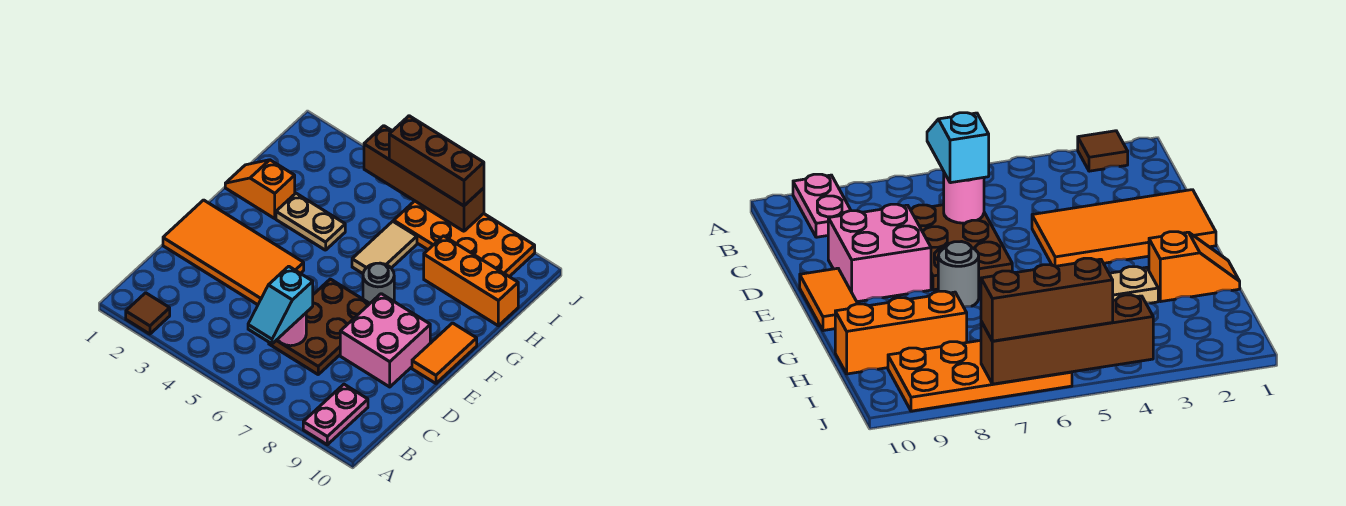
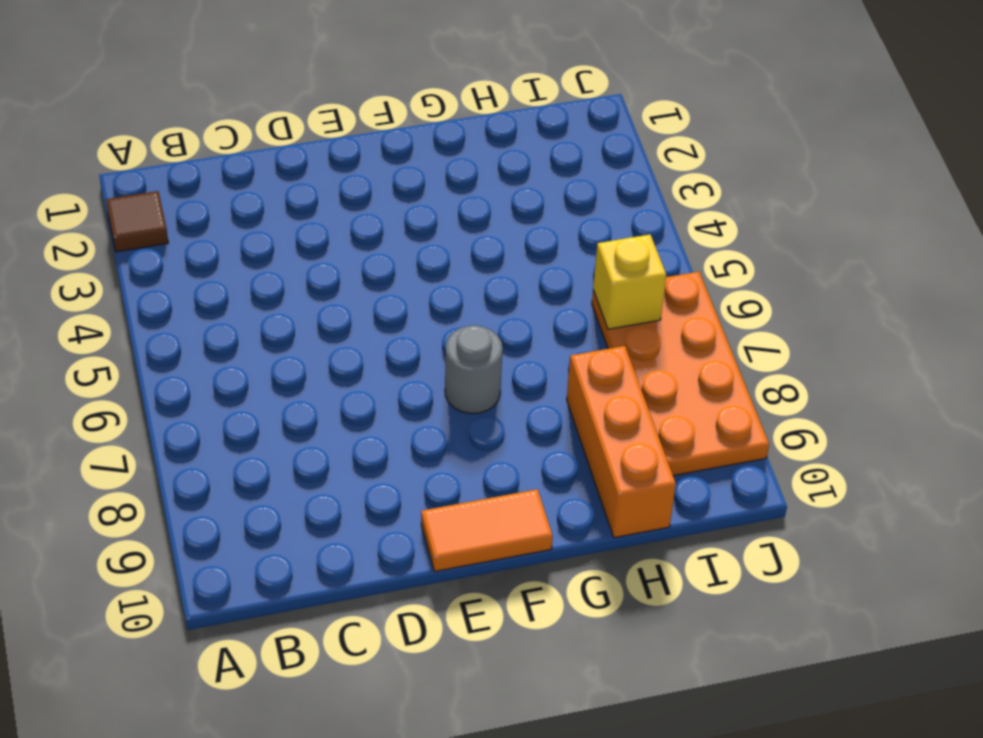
yellow brick I6 level 2 -> none
none -> pink plate A9:B9 level 1
none -> brown plate C6:E7 level 1
none -> orange tile D1:E4 level 1

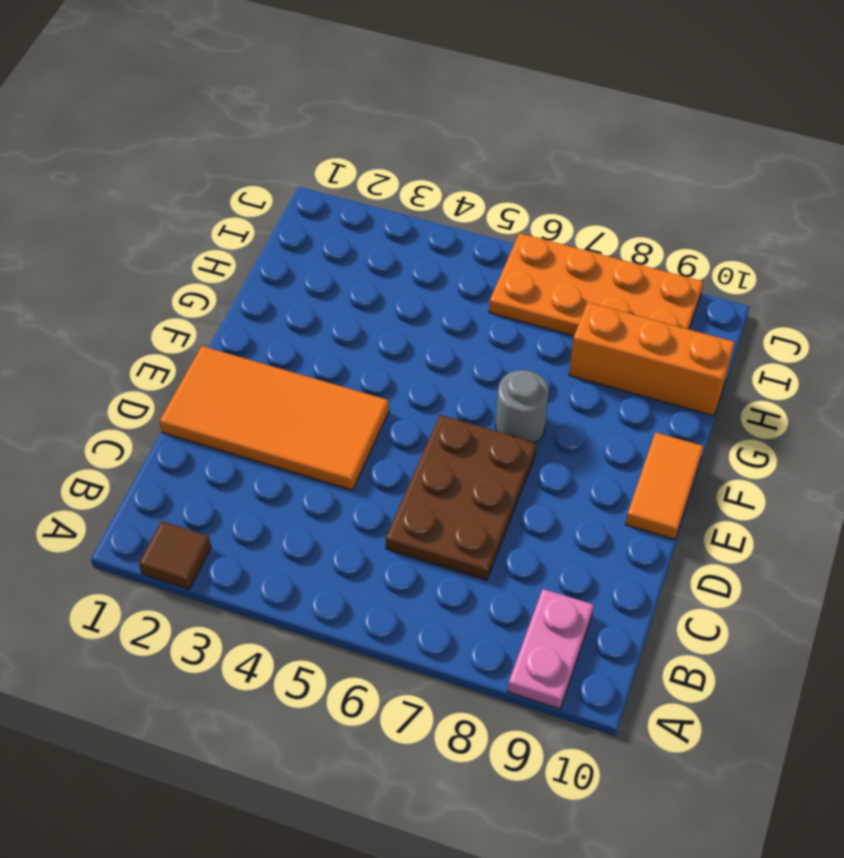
none -> pink brick D8:E9 level 1
none -> orange slope G1:G2 level 1 top 2
none -> tan plate G3:G4 level 1

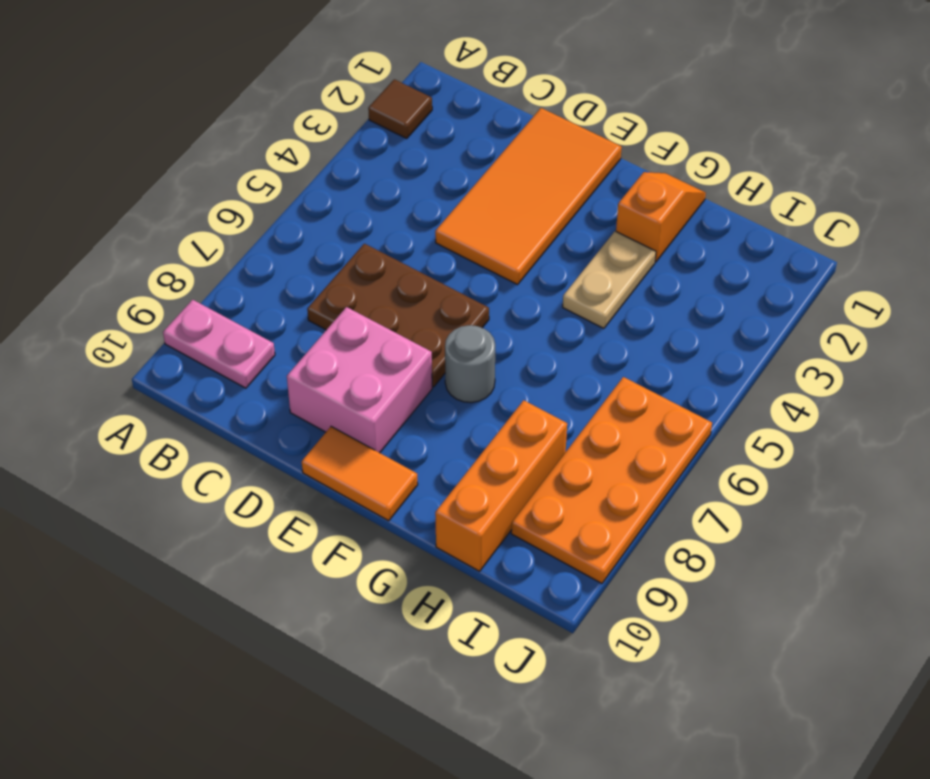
none -> tan tile G6:H6 level 1
none -> pink round brick C6 level 2
none -> brown brick J4:J7 level 2

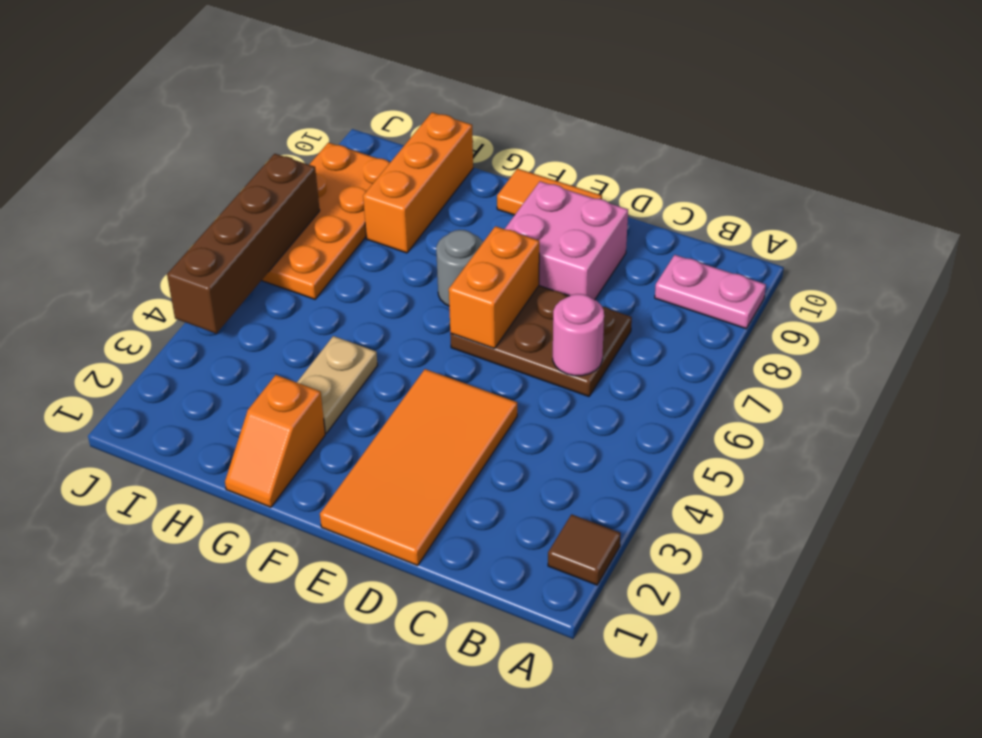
orange brick E6:E7 level 2 -> none
none -> tan tile G6:H6 level 1
none -> cyan slope B6:C6 level 3 top C
none -> brown brick J5:J7 level 3

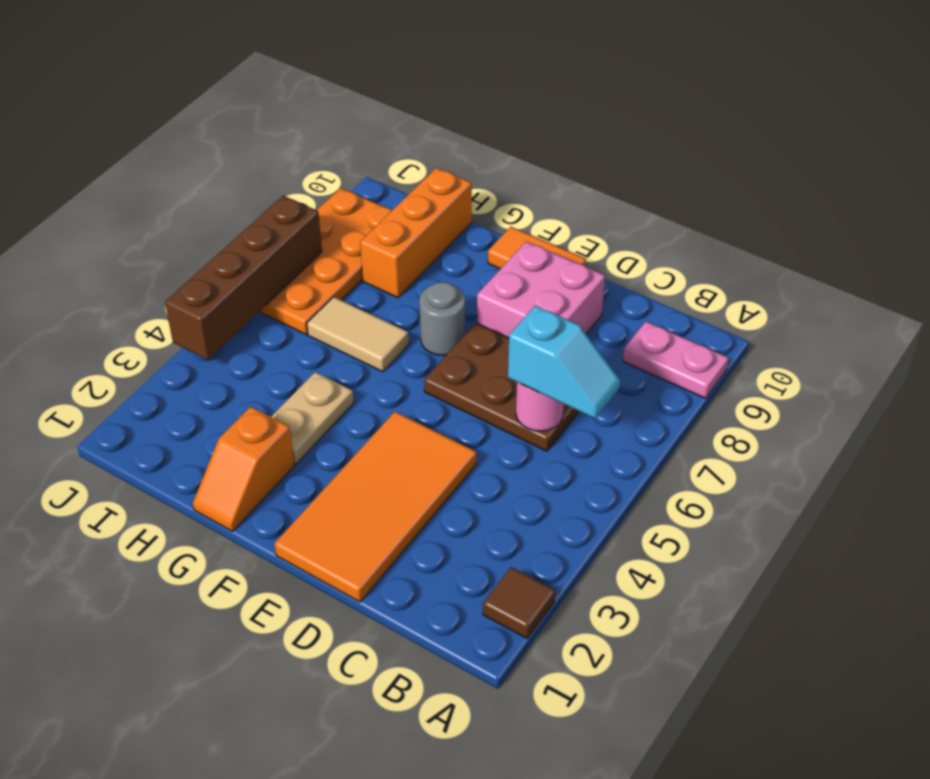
none -> brown brick J5:J7 level 3

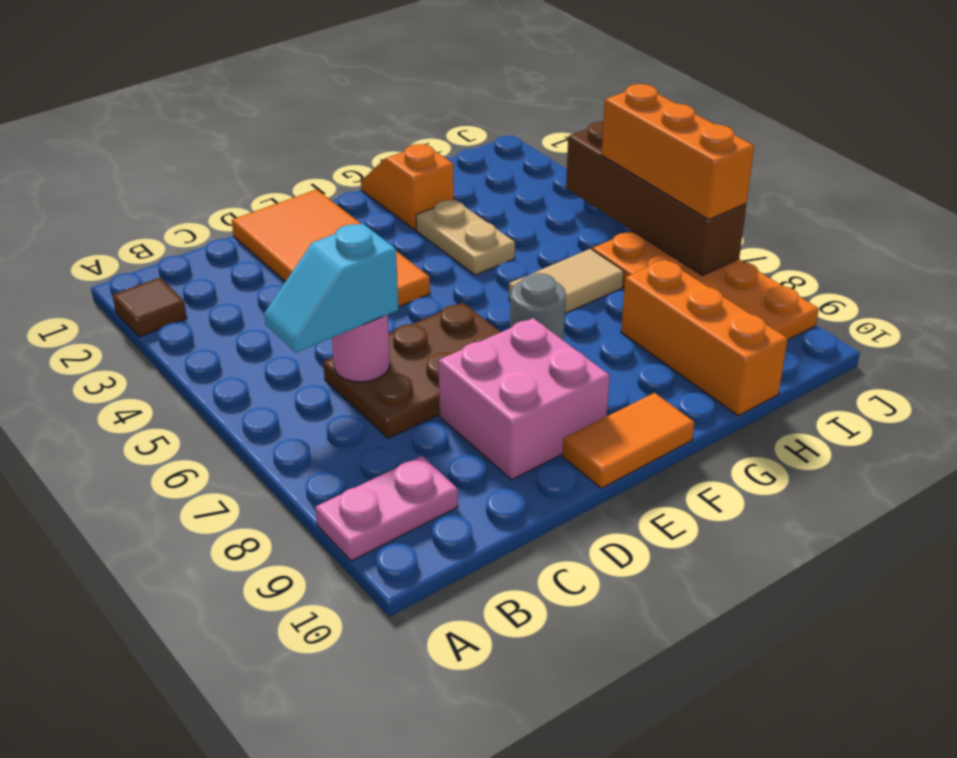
orange brick J5:J7 level 3 -> brown brick J5:J7 level 3

